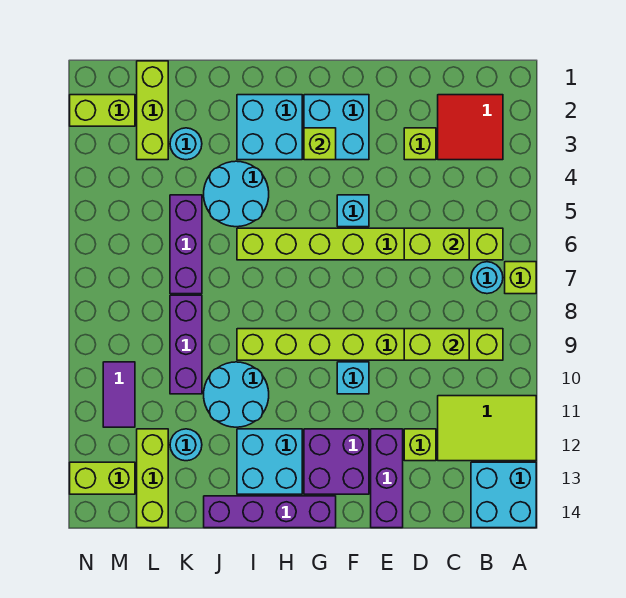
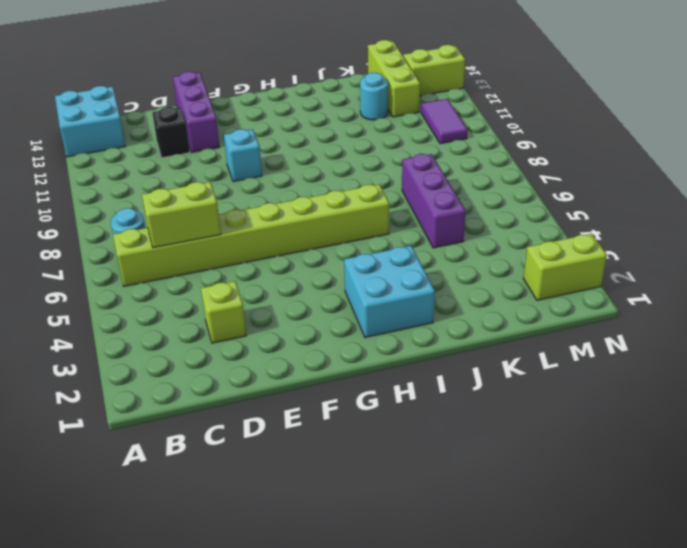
black brick D12 level 1 -> lime brick D12 level 1
none -> lime brick A7 level 1
none -> lime tile A11:C12 level 1
none -> red tile B2:C3 level 1
none -> lime brick B9:I9 level 1

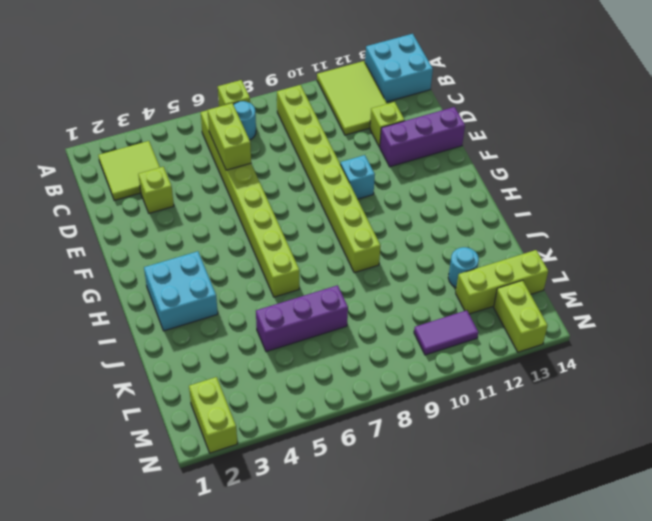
lime tile B2:C3 level 1 -> red tile B2:C3 level 1
none -> cyan brick F2:G3 level 1
none -> cyan brick F5 level 1
none -> purple brick F12:G13 level 1
none -> purple brick G14:J14 level 1

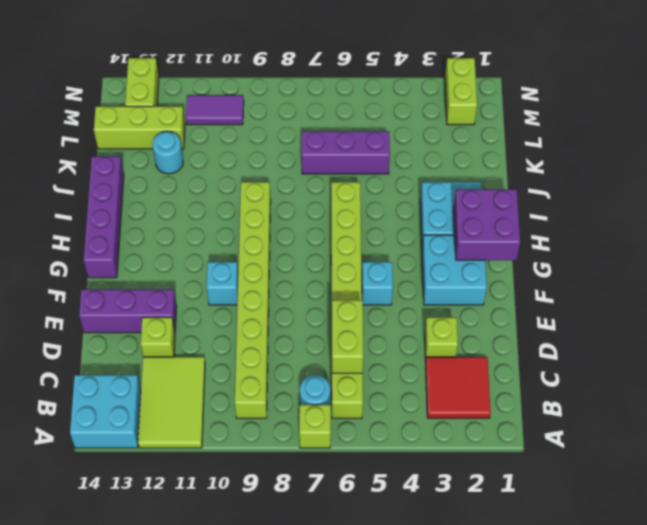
purple brick G1:H2 level 2 -> purple brick F12:G13 level 1
none -> cyan brick H12:I13 level 1
none -> cyan round brick I4:J5 level 1
none -> cyan round brick I10:J11 level 1
none -> cyan round brick K3 level 1

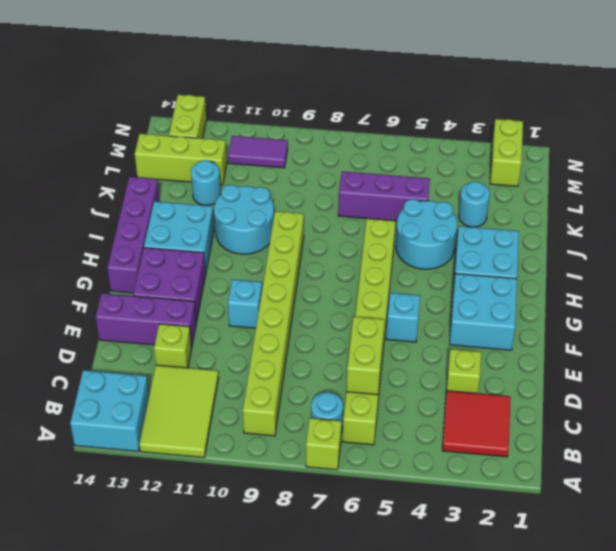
none -> purple brick K8:K10 level 1
none -> lime brick L1:L3 level 1
none -> lime brick C9:D9 level 2
none -> lime brick G3 level 2

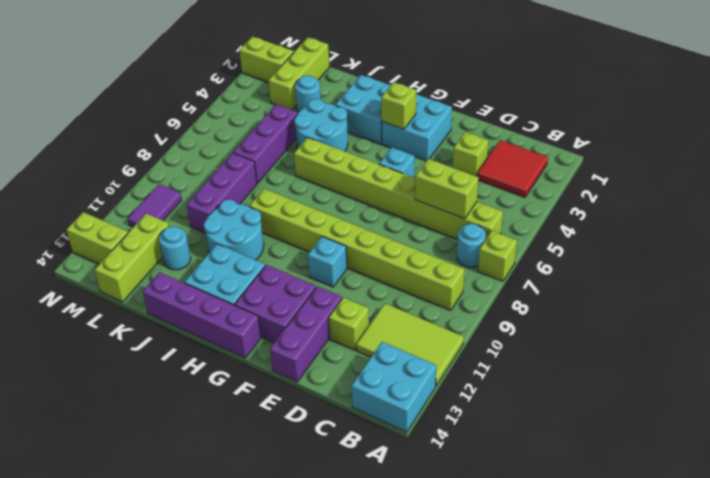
none -> lime brick C9:D9 level 2

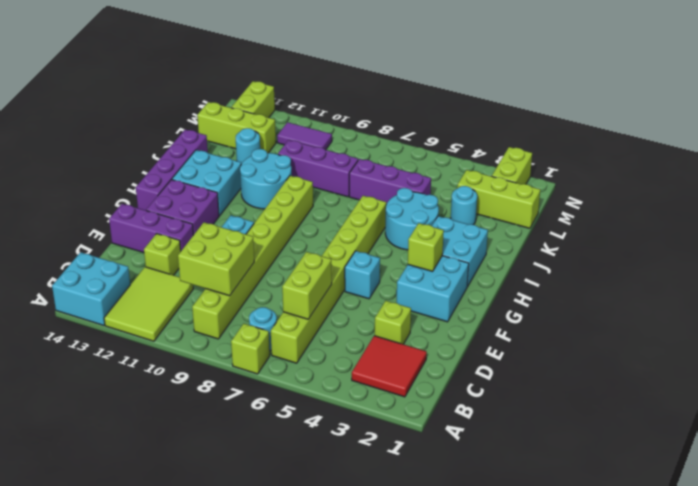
lime brick C9:D10 level 2 -> lime brick C9:D9 level 2

